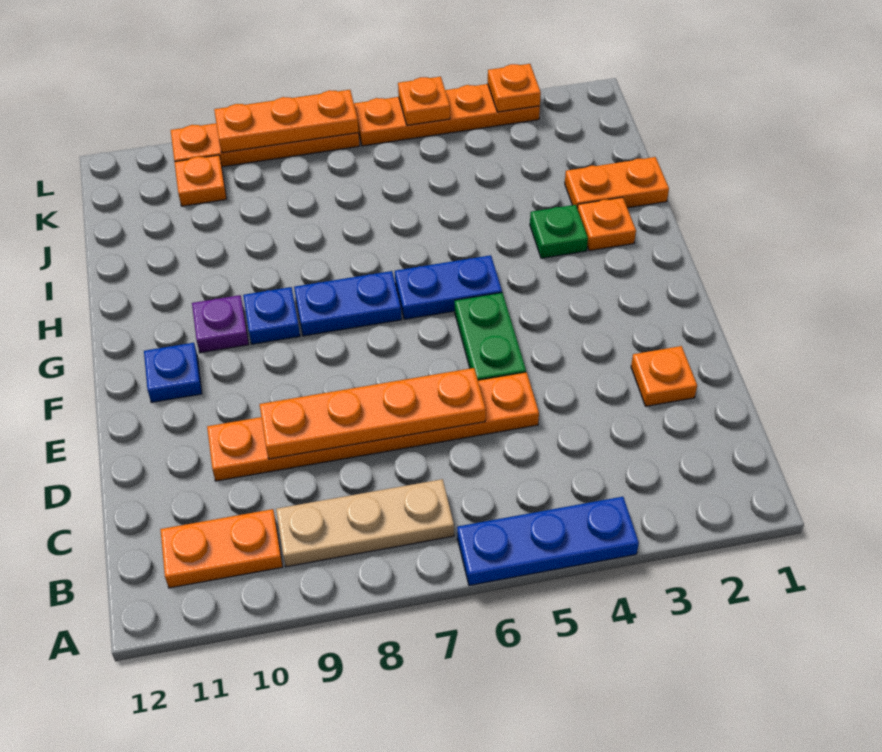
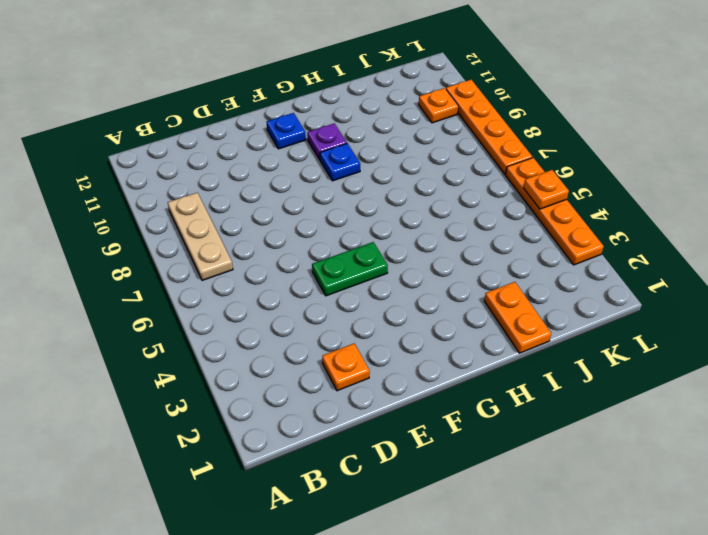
none -> blue plate A4:A6 level 1
none -> orange plate B10:B11 level 1
none -> orange plate D5:D10 level 1

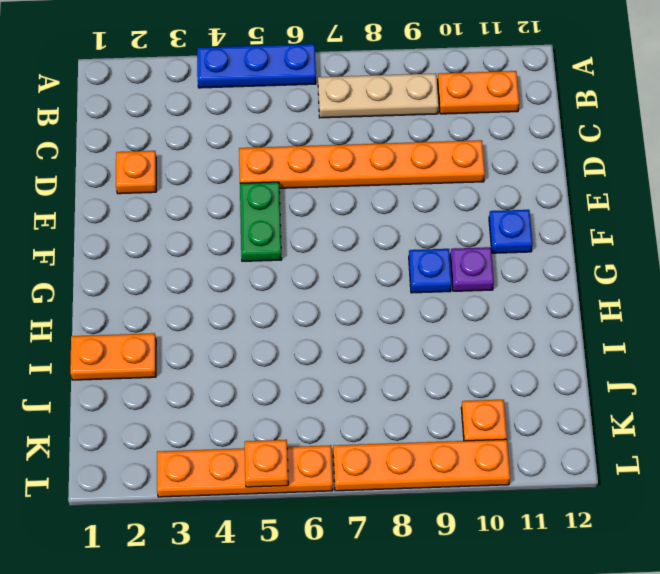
none -> blue plate G5:G6 level 1
none -> blue plate G7:G8 level 1
none -> orange plate H2 level 1

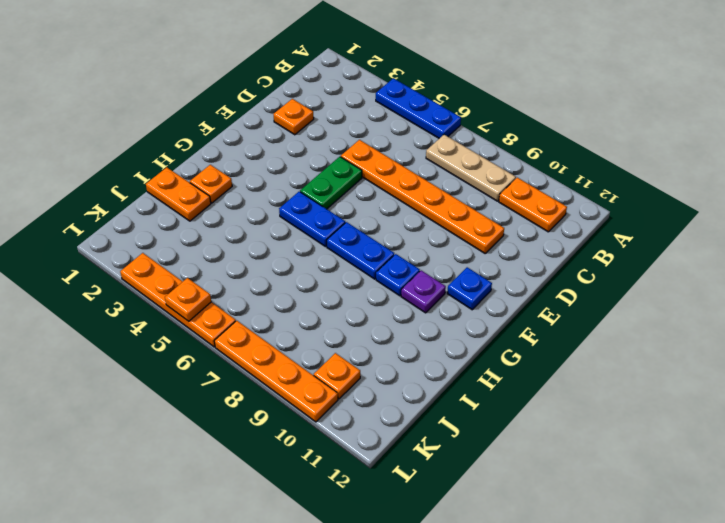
none -> green plate H3 level 1
none -> orange plate D6:D9 level 2
none -> orange plate L3 level 2

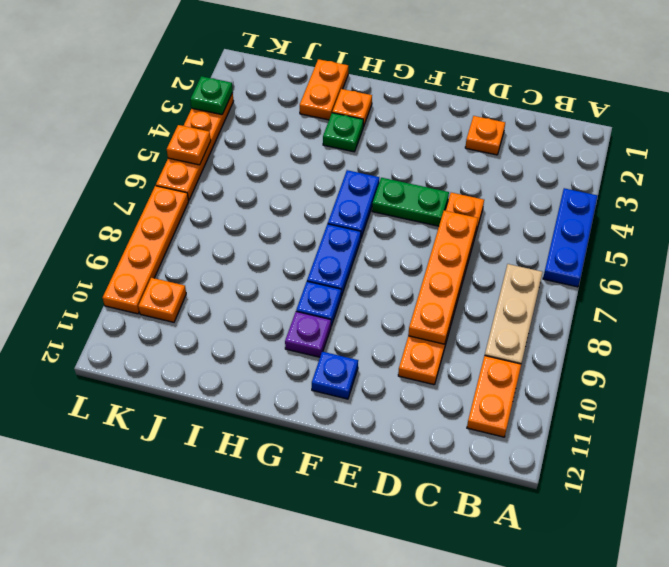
green plate L3 level 2 -> orange plate L3 level 2
none -> orange plate L7:L9 level 2

